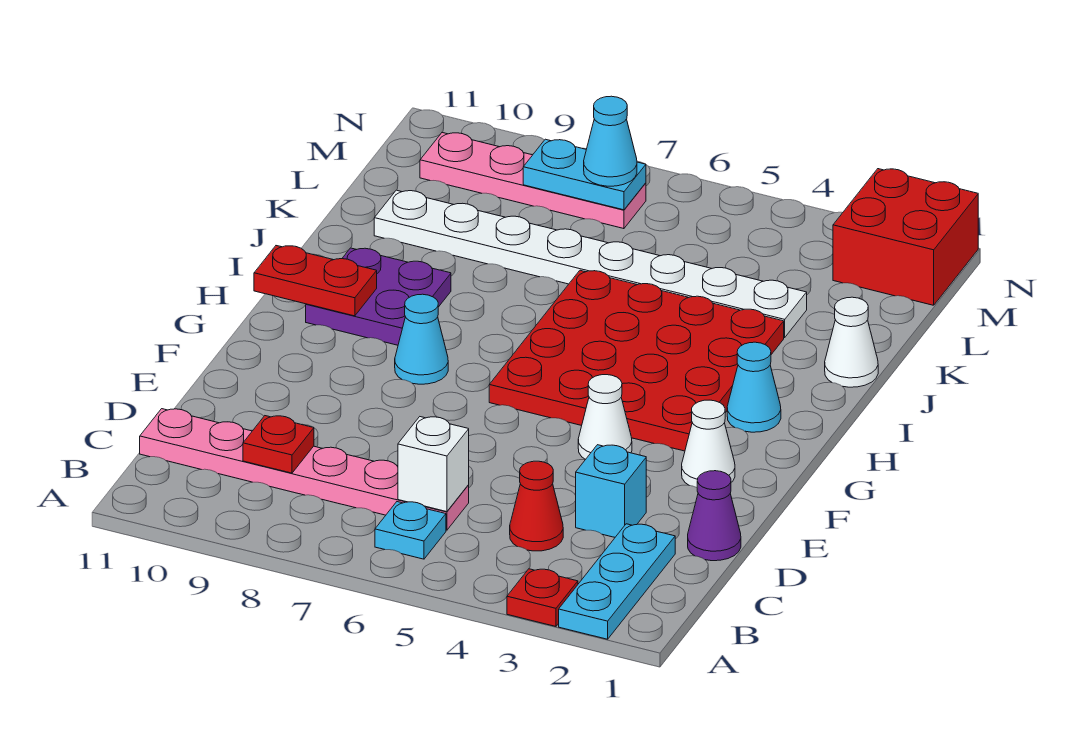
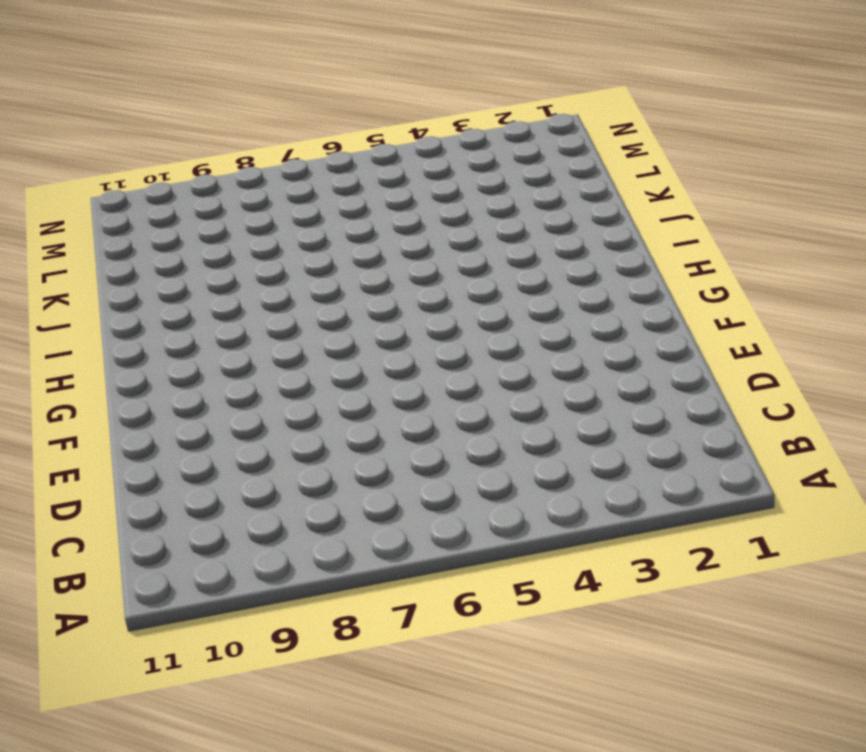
none -> cyan plate A2:C2 level 1
none -> red plate A3 level 1
none -> cyan plate B6 level 1

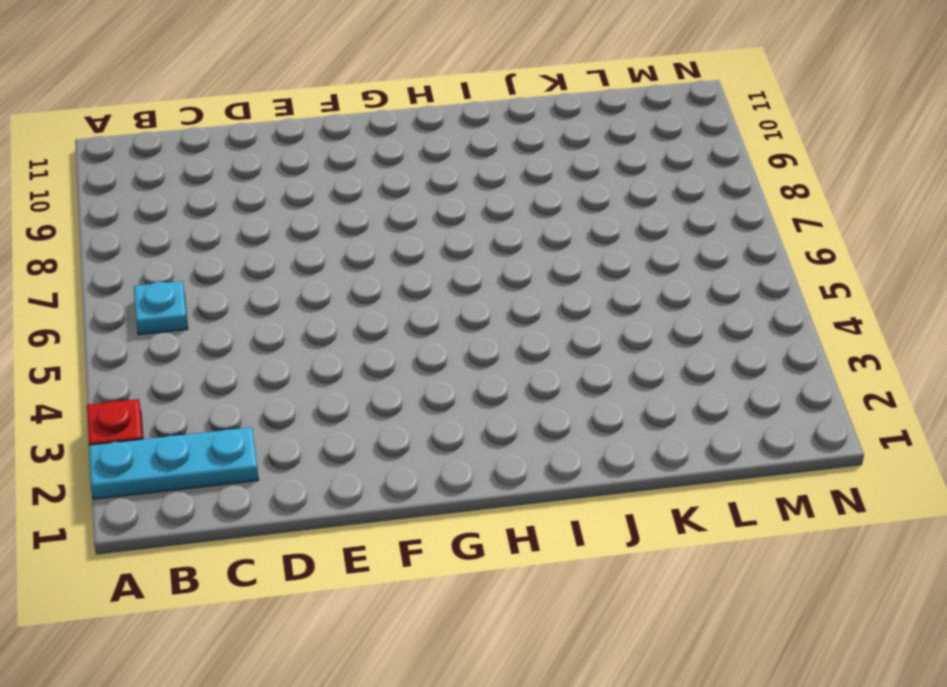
none -> red cone C4 level 1
none -> pink plate C6:C11 level 1
none -> purple cone D1 level 1

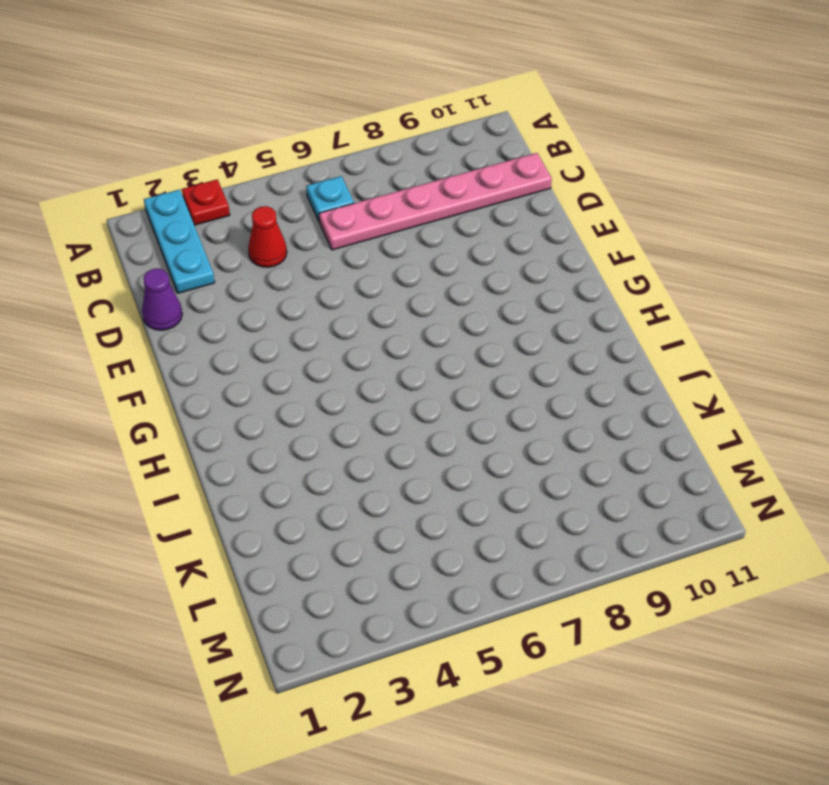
none -> cyan brick D3 level 1
none -> white cone F2 level 1
none -> white cone F4 level 1

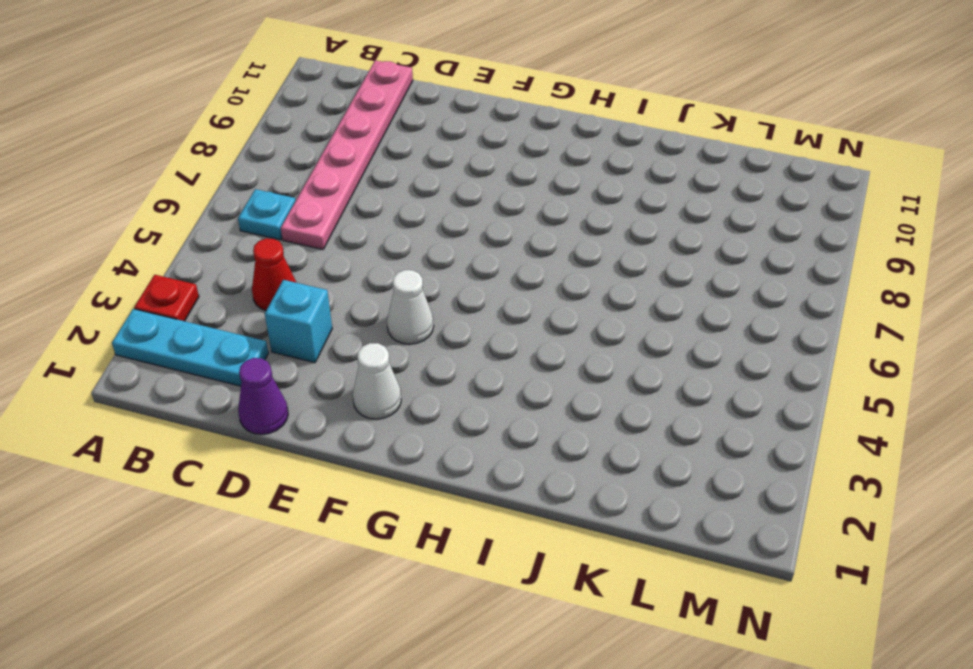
none -> red plate G3:J6 level 1
none -> cyan cone G8 level 1
none -> cyan cone H2 level 1

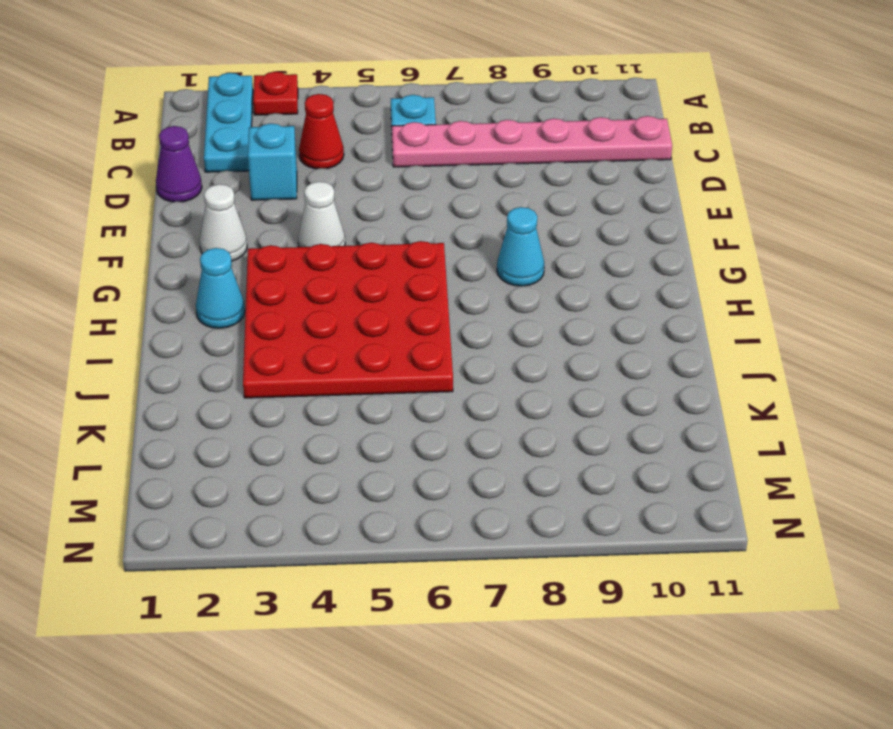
none -> purple plate H9:I10 level 1
none -> white cone J1 level 1
none -> white plate K3:K10 level 1

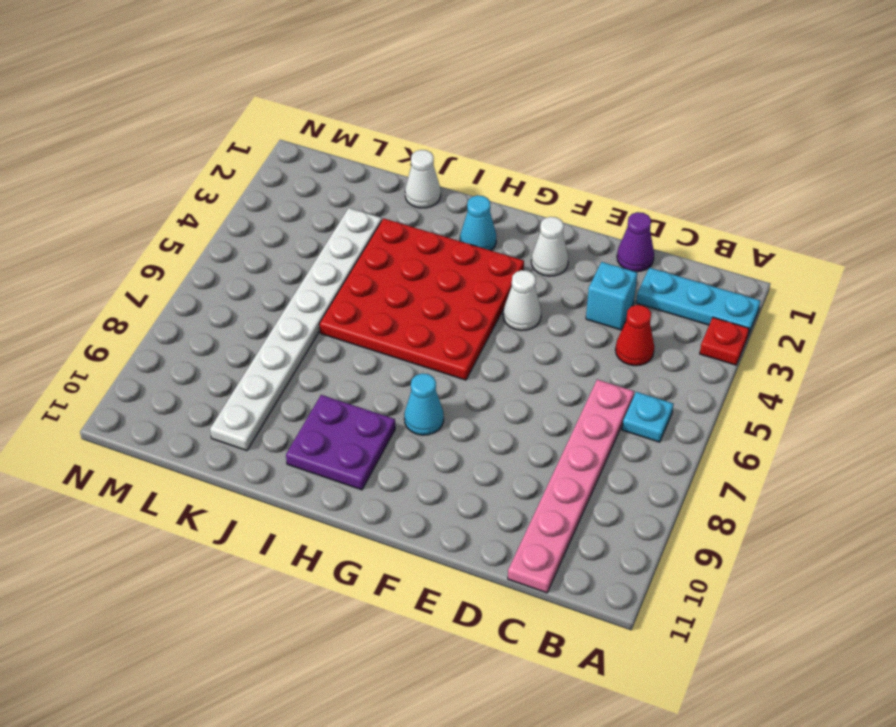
none -> red brick M1:N2 level 1
none -> pink plate M7:M10 level 1
none -> white brick C6 level 2

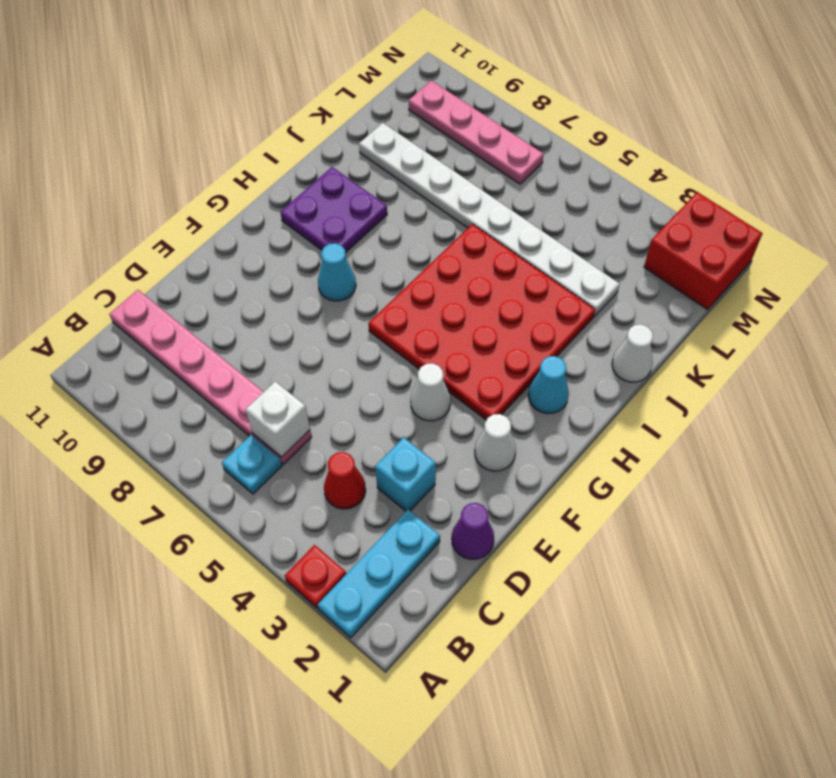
none -> red plate C9 level 2
none -> red plate H10:H11 level 2
none -> cyan plate M7:M8 level 2

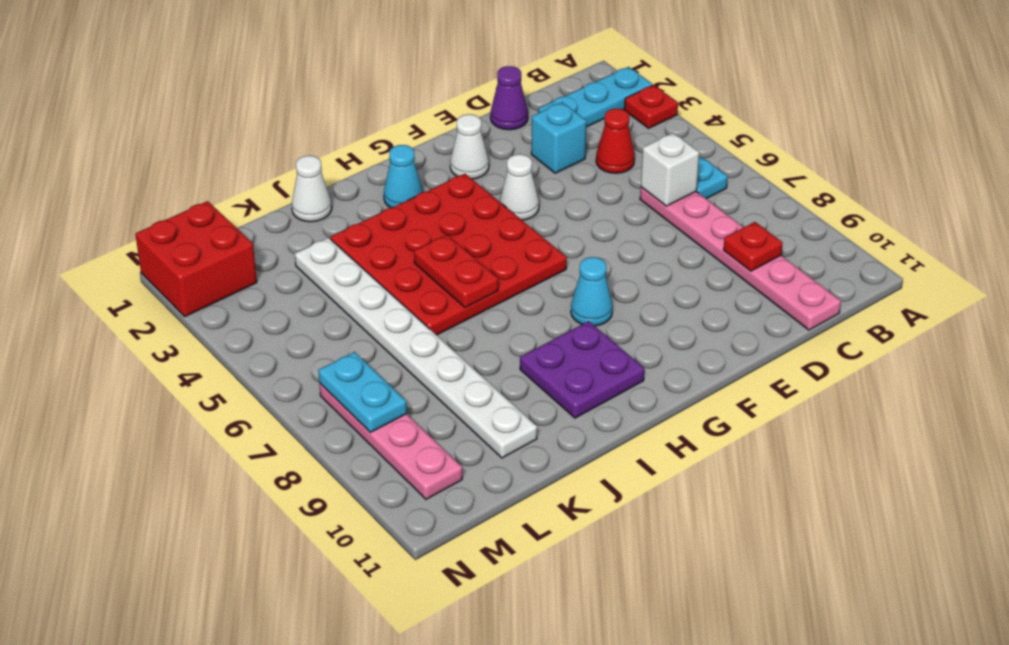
red plate I5:I6 level 2 -> red plate H10:H11 level 2
none -> cyan cone M7 level 3

